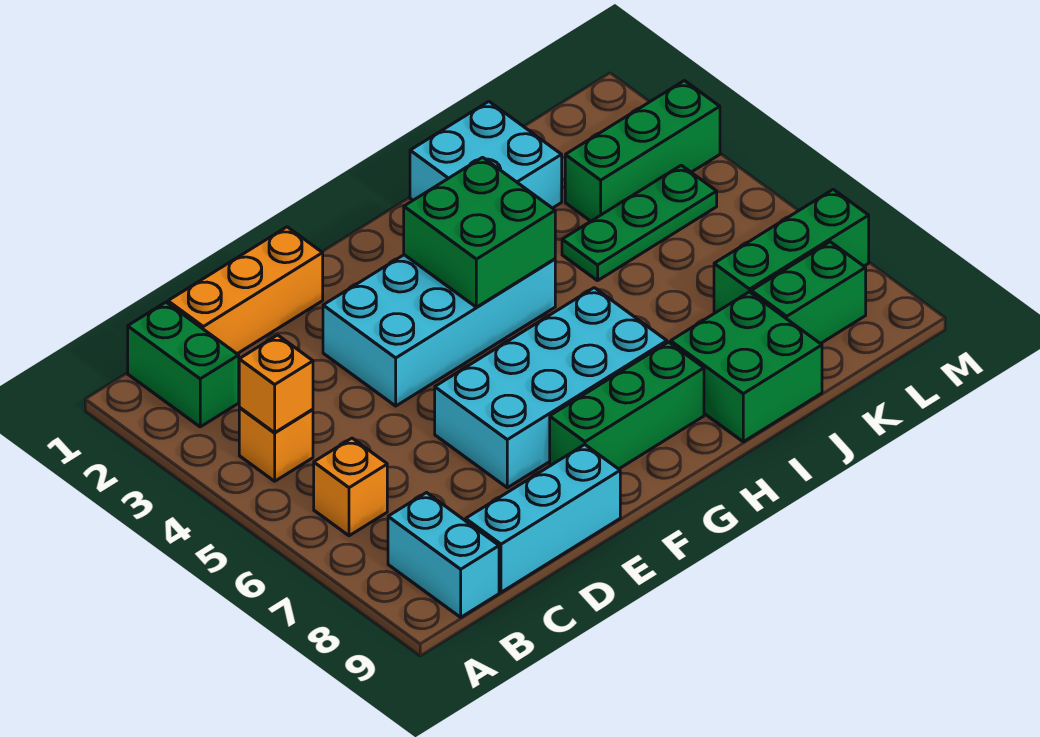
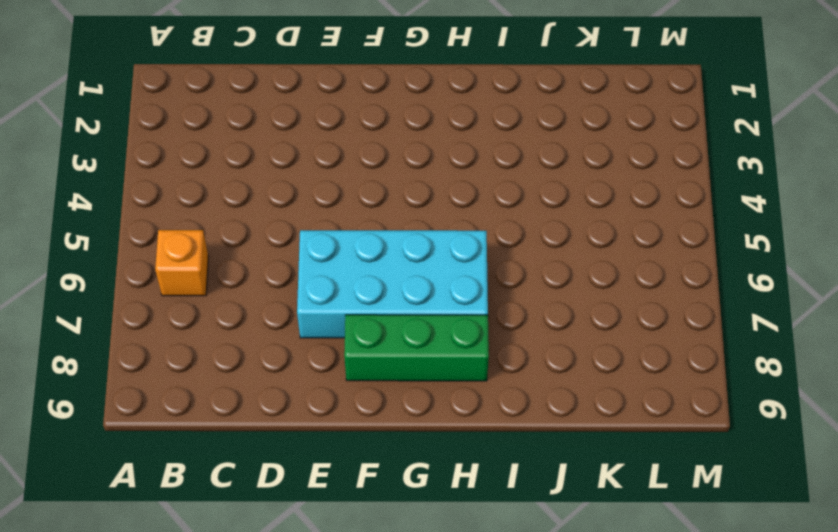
none -> green brick B1:B2 level 1
none -> orange brick B4 level 1
none -> cyan brick B8:B9 level 1

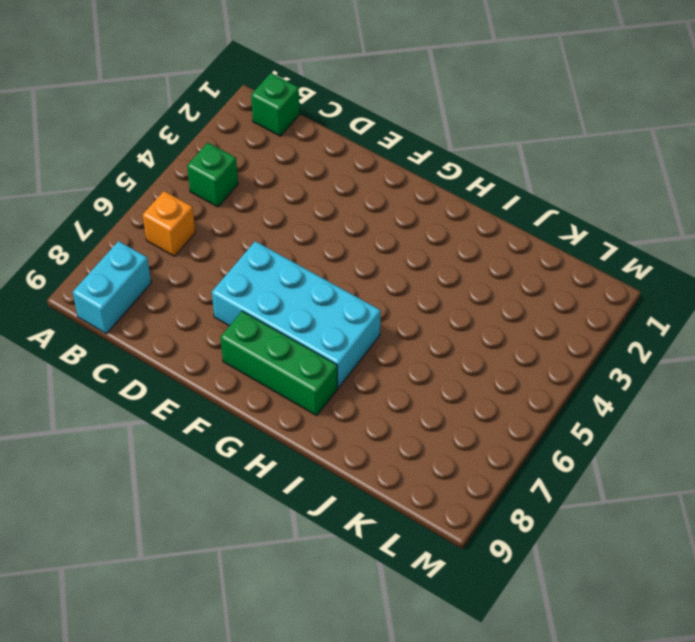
green brick B1 level 1 -> green brick B1:B2 level 1
green brick B4 level 1 -> orange brick B4 level 1
none -> orange brick C1:E1 level 1
none -> cyan brick C9:E9 level 1
none -> cyan brick E3:H4 level 1

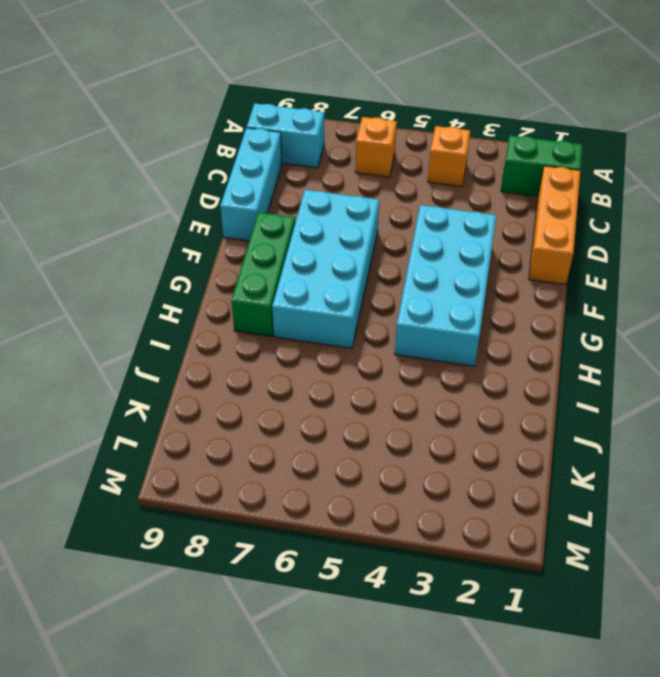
none -> cyan brick I1:J2 level 1
none -> green brick I8:J9 level 1
none -> green plate J4:L4 level 1

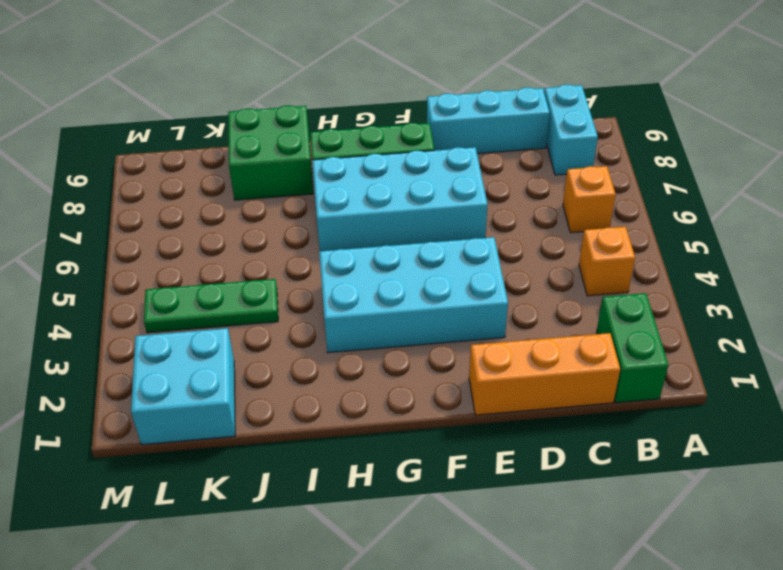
cyan brick K1:L2 level 1 -> cyan brick I1:J2 level 1
none -> green brick K3:M3 level 1
none -> green brick K7:M7 level 1
none -> green brick K8:L8 level 1

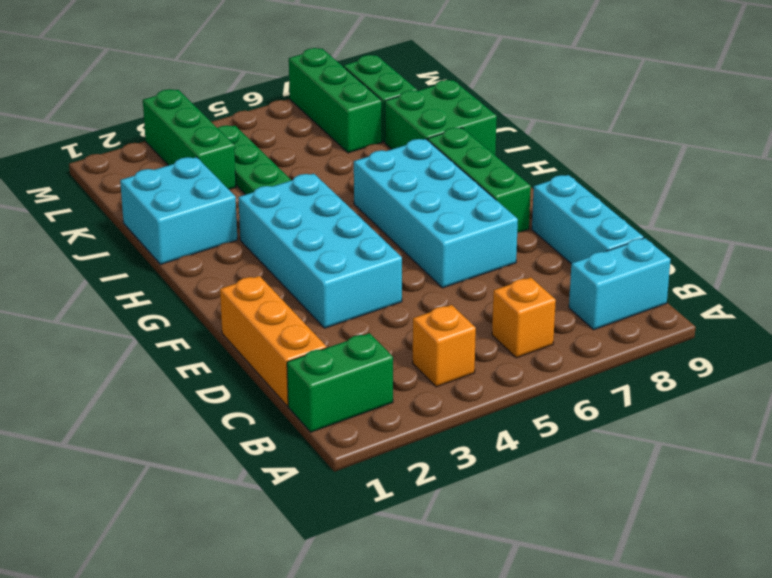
none -> orange brick B4 level 2
none -> green brick G3:H4 level 2

